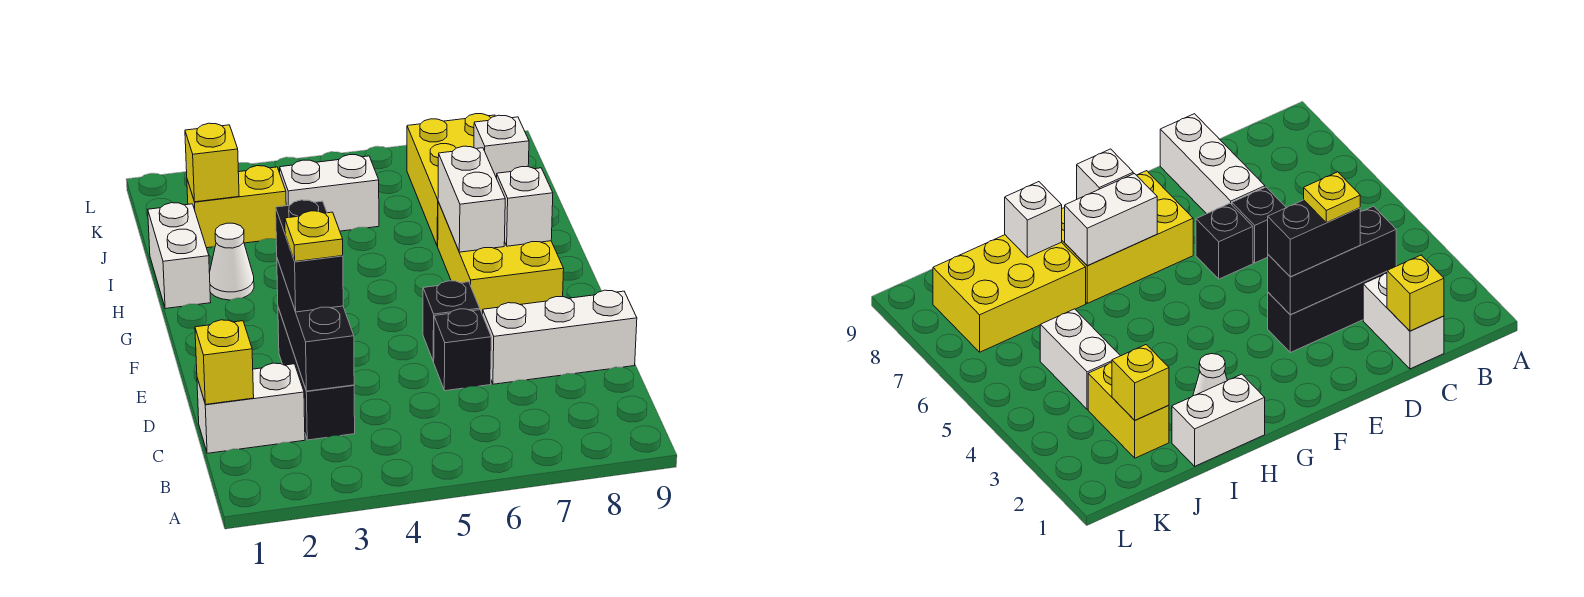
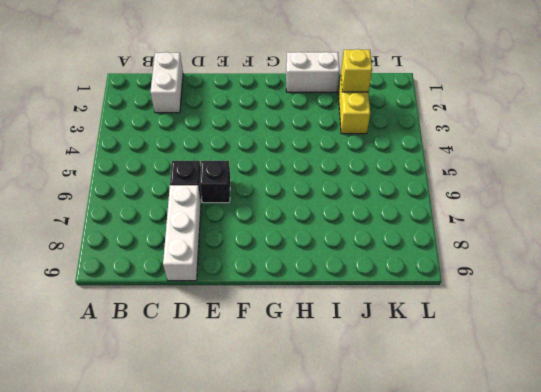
none -> black brick C3:E3 level 1
none -> yellow brick F7:H8 level 1
none -> white cone H2 level 1

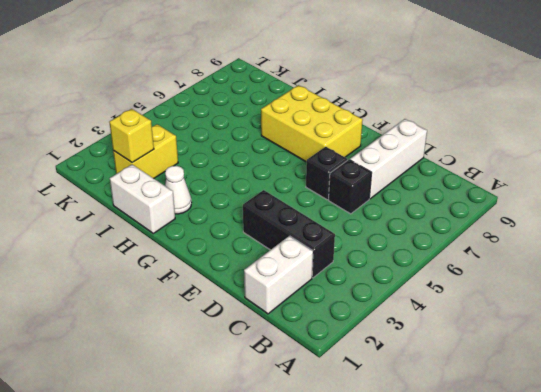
none -> yellow brick I7:K8 level 1
none -> white brick J4:J5 level 1
none -> yellow brick C1 level 2

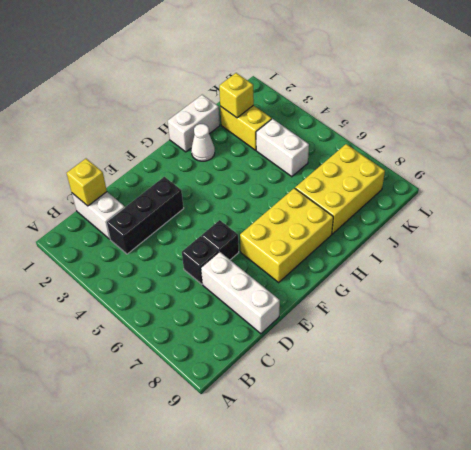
none -> black brick C3:E3 level 2
none -> white brick G7:H7 level 2
none -> white brick G8 level 2

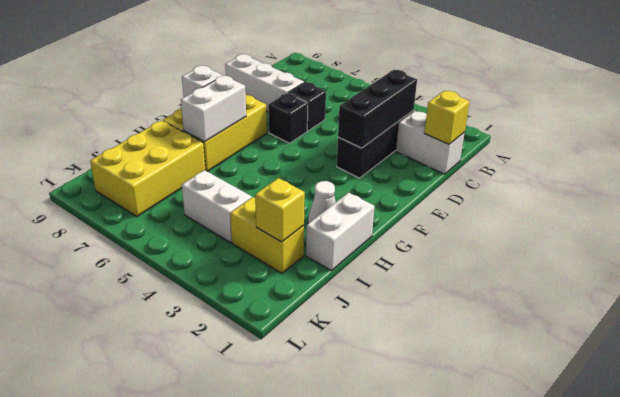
none -> white brick I8 level 2
none -> black brick D3:E3 level 3
none -> yellow plate D3 level 4

